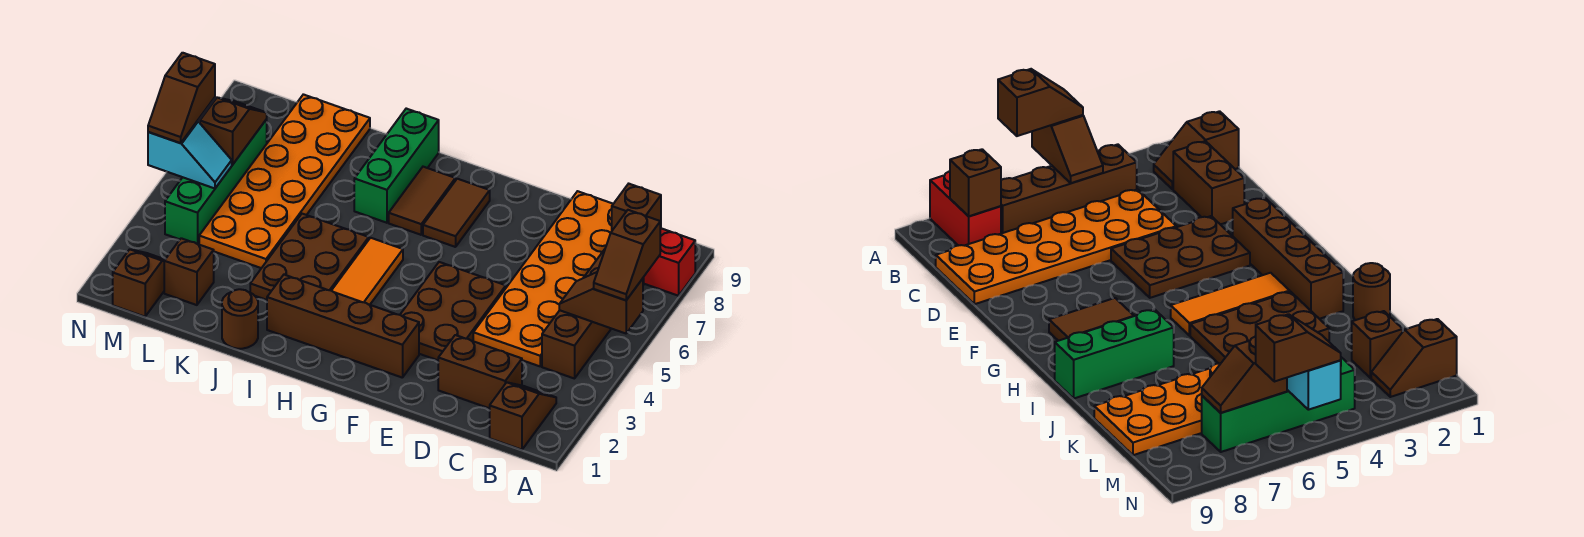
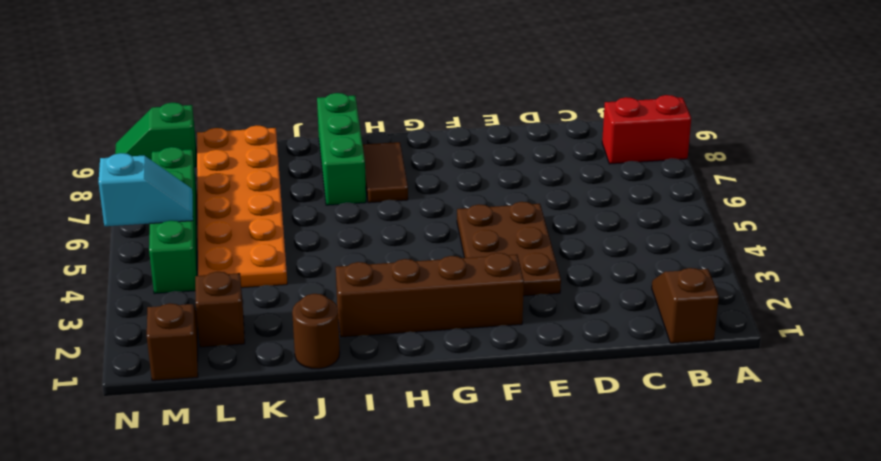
green slope M9:N9 level 1 top M -> none
none -> brown brick B4:B7 level 1
none -> brown brick C2:D2 level 1
none -> orange plate C4:D9 level 1

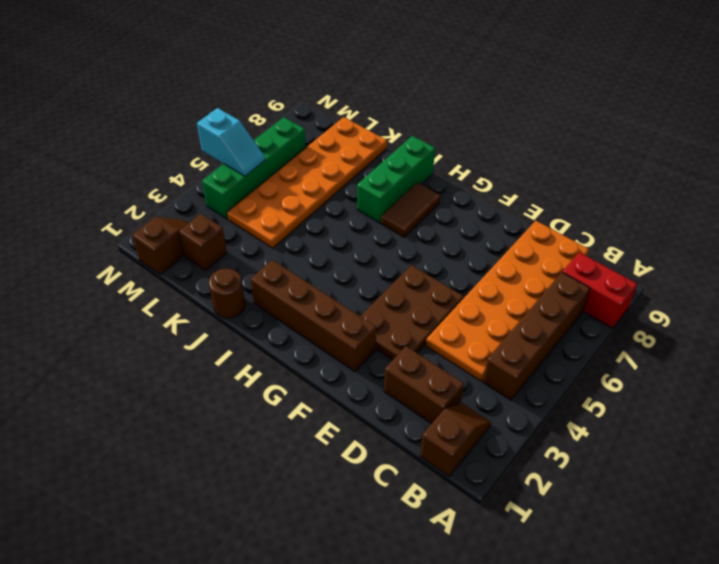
none -> brown tile G7:G8 level 1
none -> orange tile H3:H5 level 1
none -> brown plate I3:J5 level 1

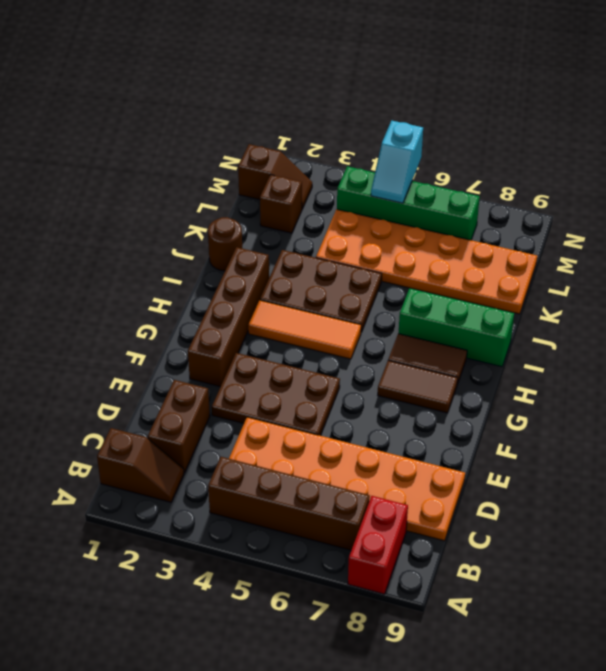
none -> brown slope A5:B5 level 2 top A
none -> brown brick B8 level 2
none -> brown slope M6:M7 level 2 top 6

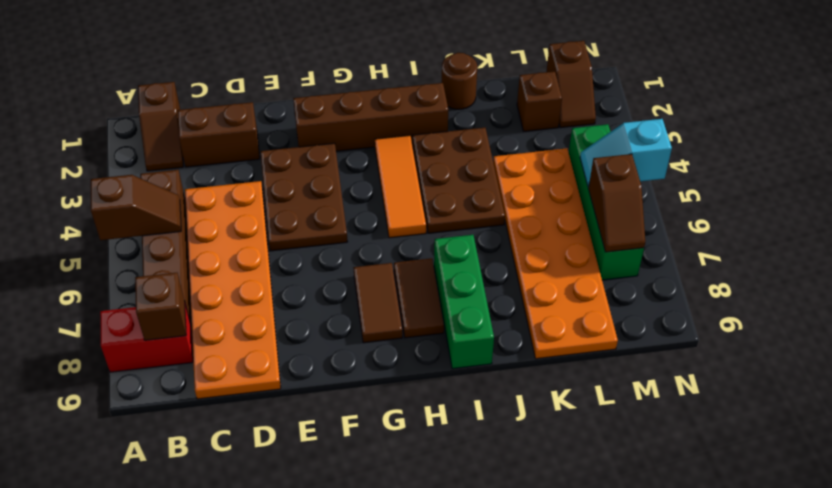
none -> brown slope A5:A6 level 3 top 6
none -> brown slope N5:N6 level 3 top 6

